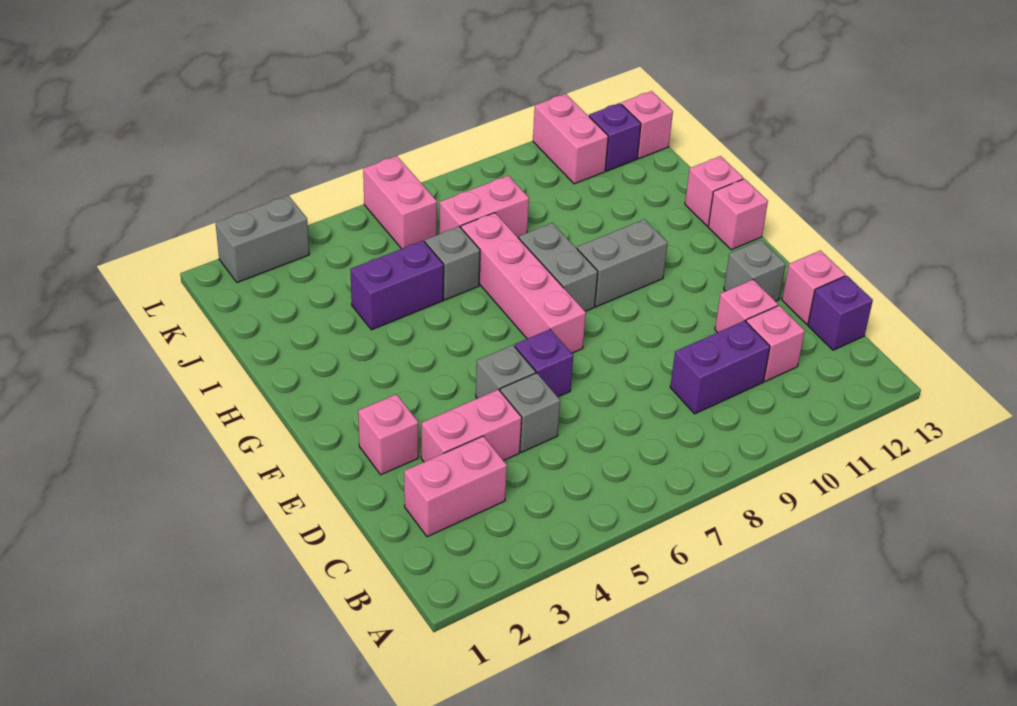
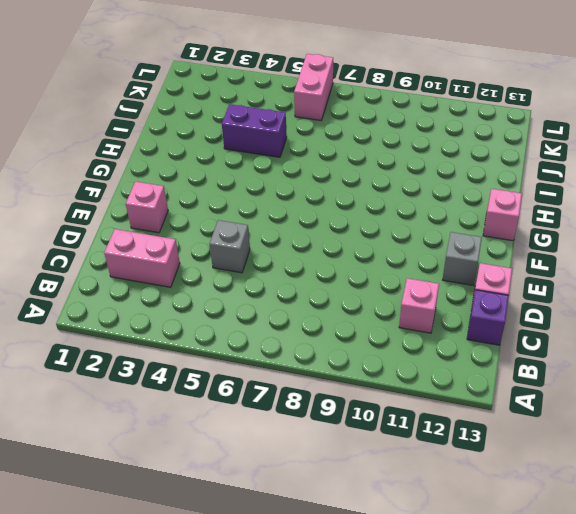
none -> purple brick C9:C10 level 1
none -> pink brick D3:D4 level 1
none -> pink brick D11 level 1

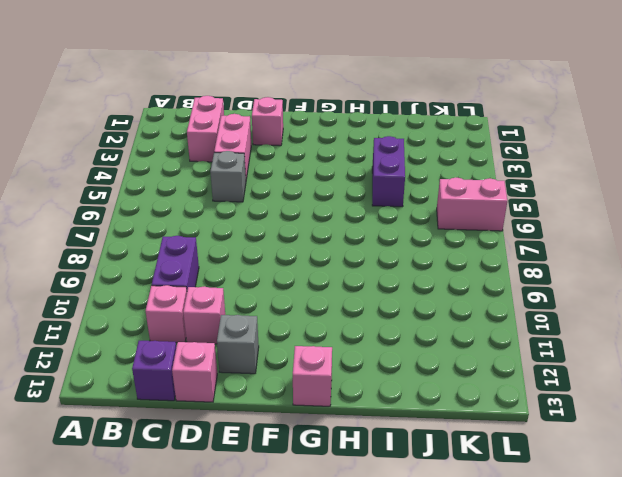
none -> grey brick E5 level 1
none -> purple brick E6 level 1
none -> pink brick F7:I7 level 1

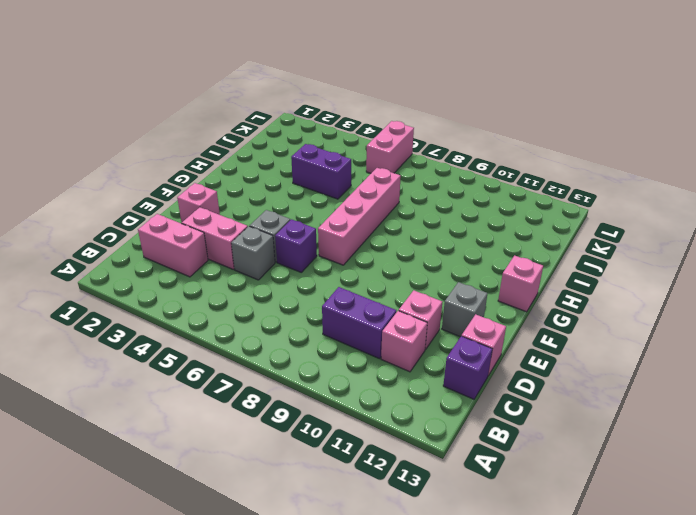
none -> grey brick G8:H8 level 1
none -> grey brick G9:G10 level 1
none -> pink brick H13 level 1

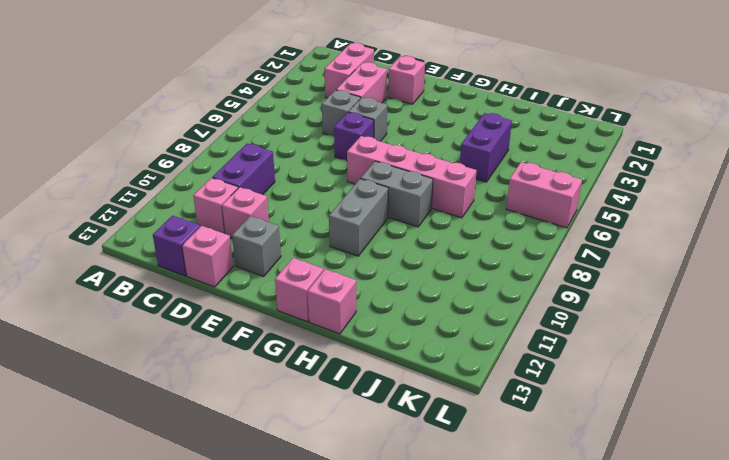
none -> grey brick I6 level 1
none -> pink brick J7:J8 level 1
none -> pink brick K11:L11 level 1

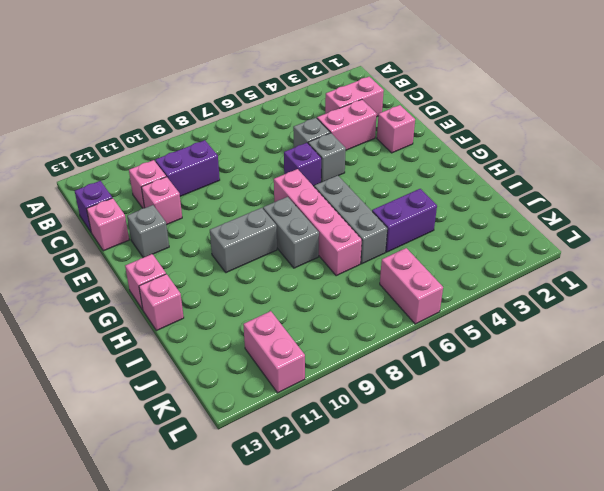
grey brick G6:I6 level 1 -> grey brick I6 level 1
none -> pink brick J7:J8 level 1
none -> purple brick K12 level 1
none -> pink brick K13 level 1

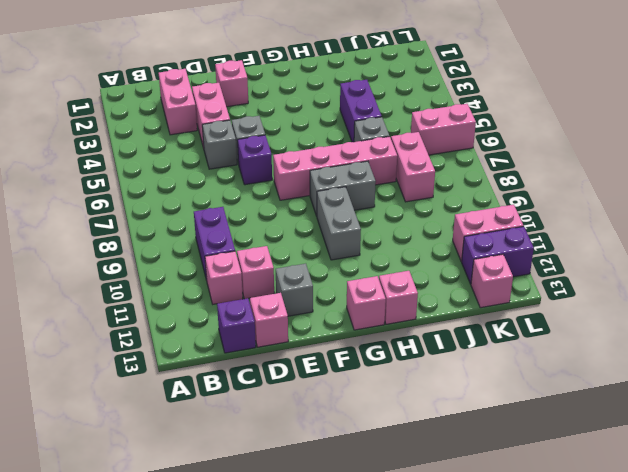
purple brick K12:L12 level 1 -> purple brick K12 level 1
none -> grey brick L2:L3 level 1

